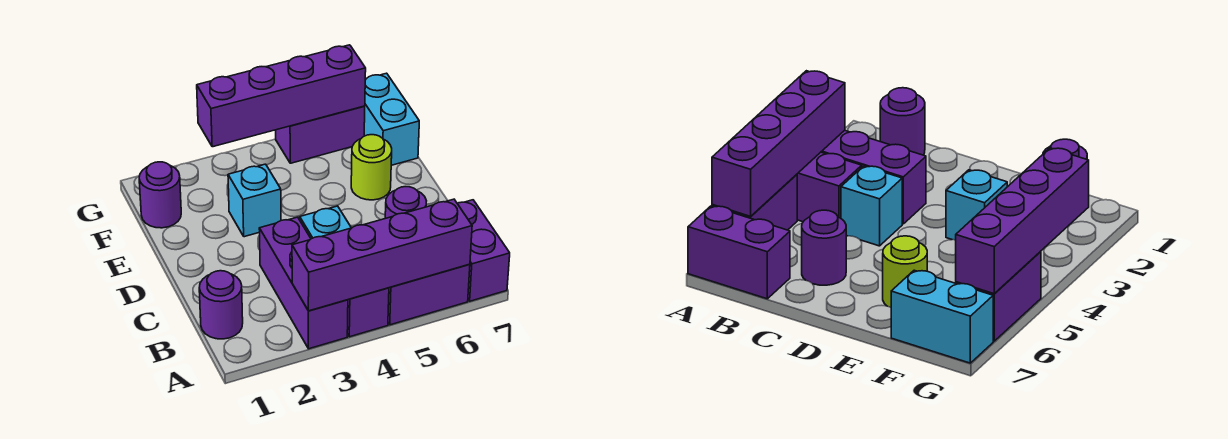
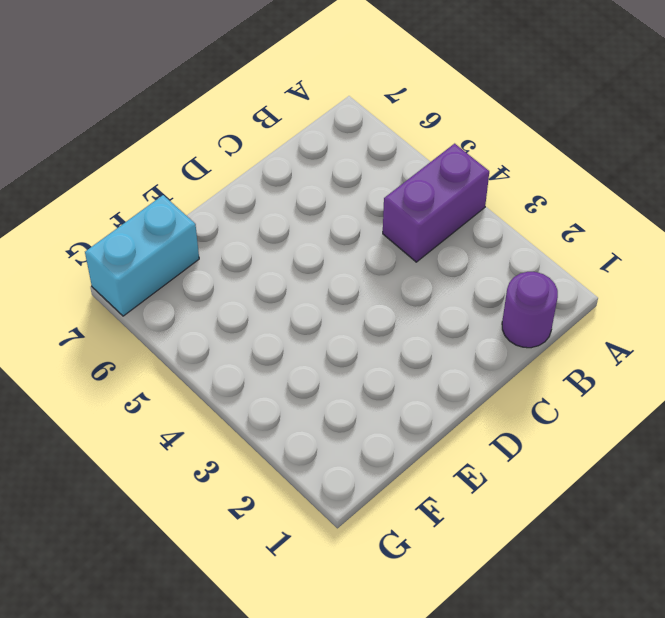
none -> purple brick A3:C3 level 1
none -> purple brick A5:A6 level 1
none -> purple brick A7:B7 level 1

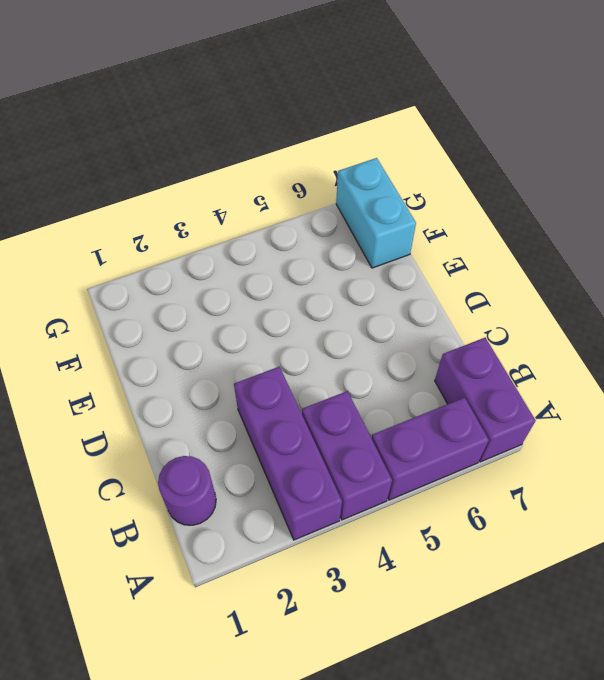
none -> cyan brick C4 level 1
none -> purple round brick C6 level 1
none -> cyan brick E3 level 1

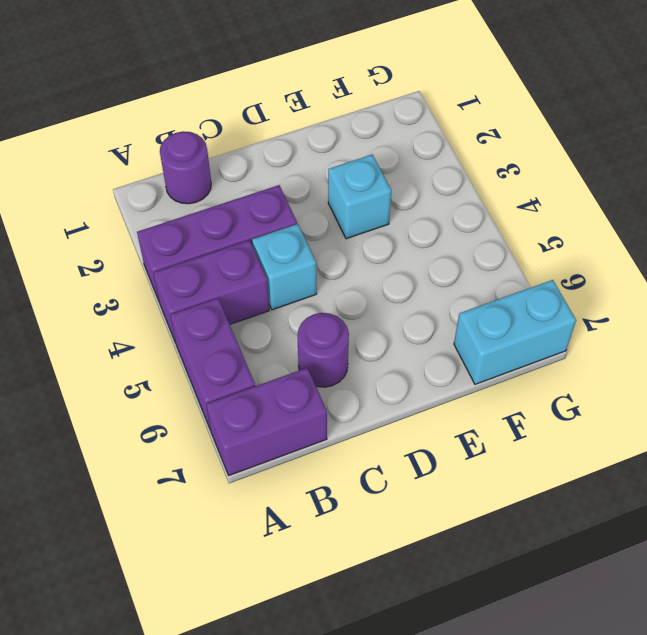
none -> lime round brick E6 level 1
none -> purple round brick F1 level 1
none -> purple brick G5:G6 level 1

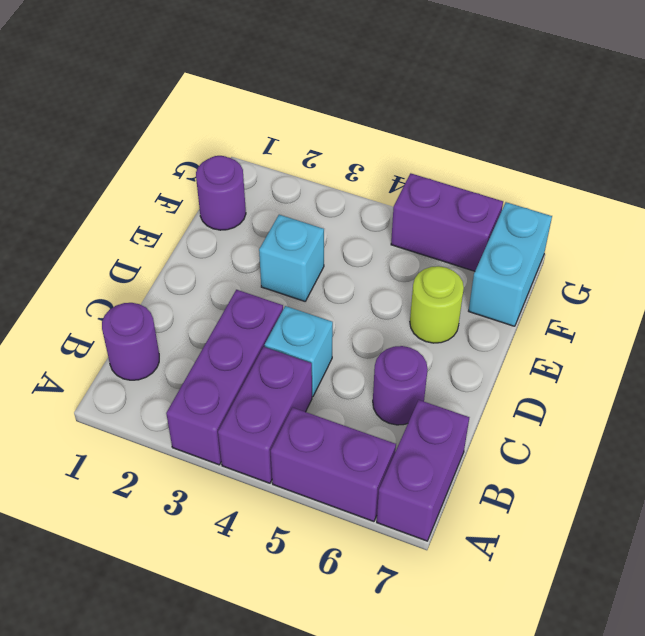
none -> purple brick A3:A6 level 2
none -> purple brick G3:G6 level 2

